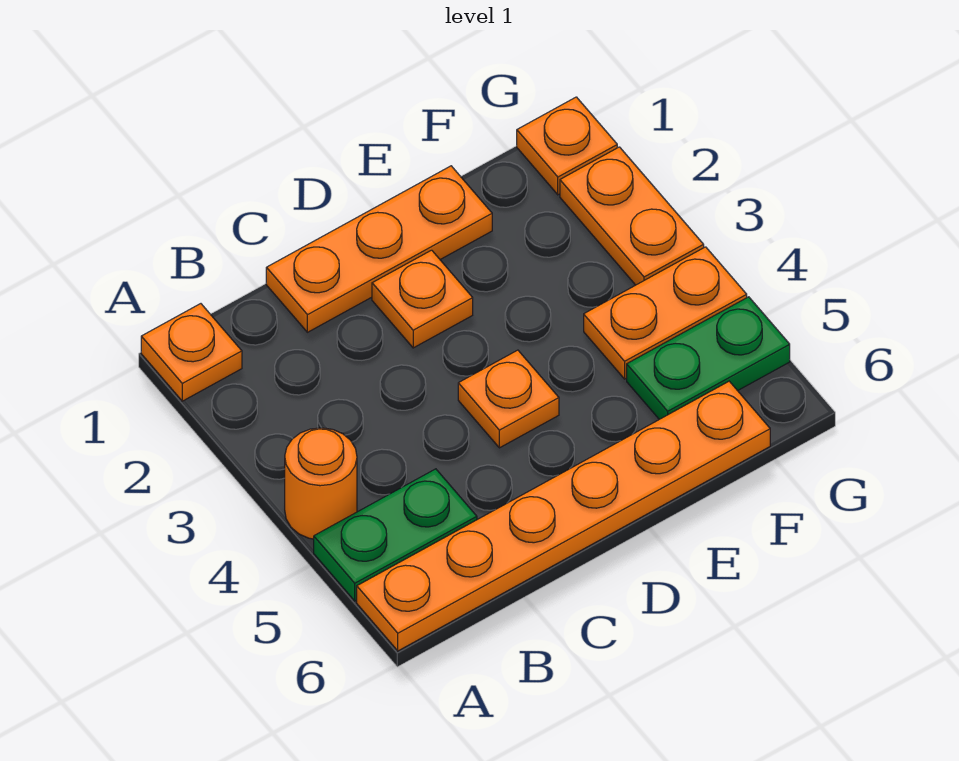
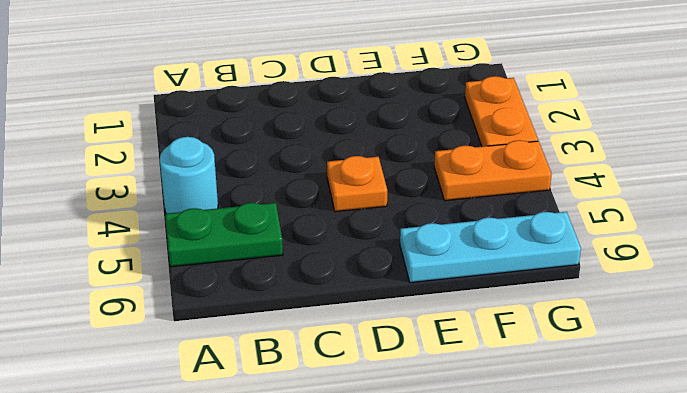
cyan round brick A4 level 1 -> orange round brick A4 level 1
cyan plate E6:G6 level 1 -> orange plate A6:F6 level 1
none -> orange plate A1 level 1
none -> orange plate C1:E1 level 1

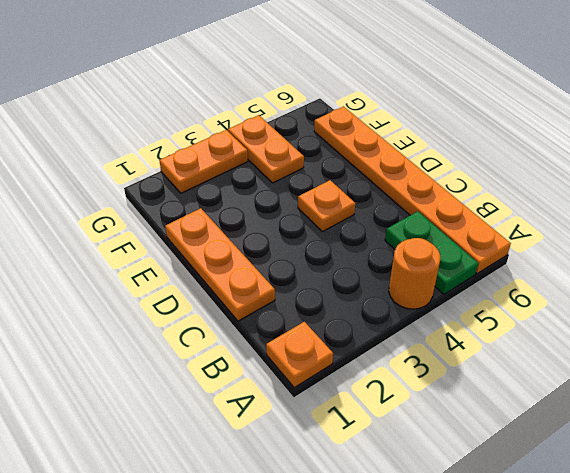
none -> orange plate D2 level 1
none -> green plate F5:G5 level 1

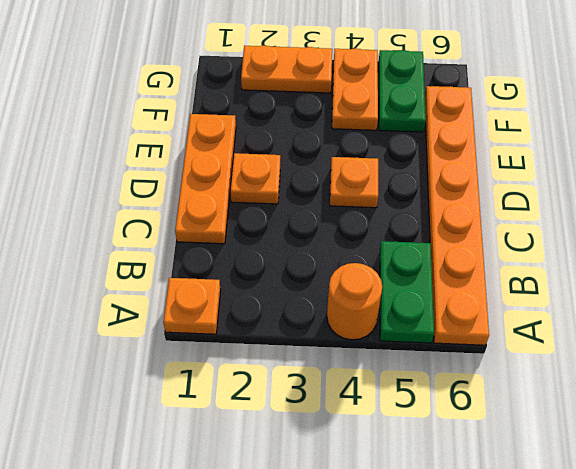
none -> orange plate G1 level 1

